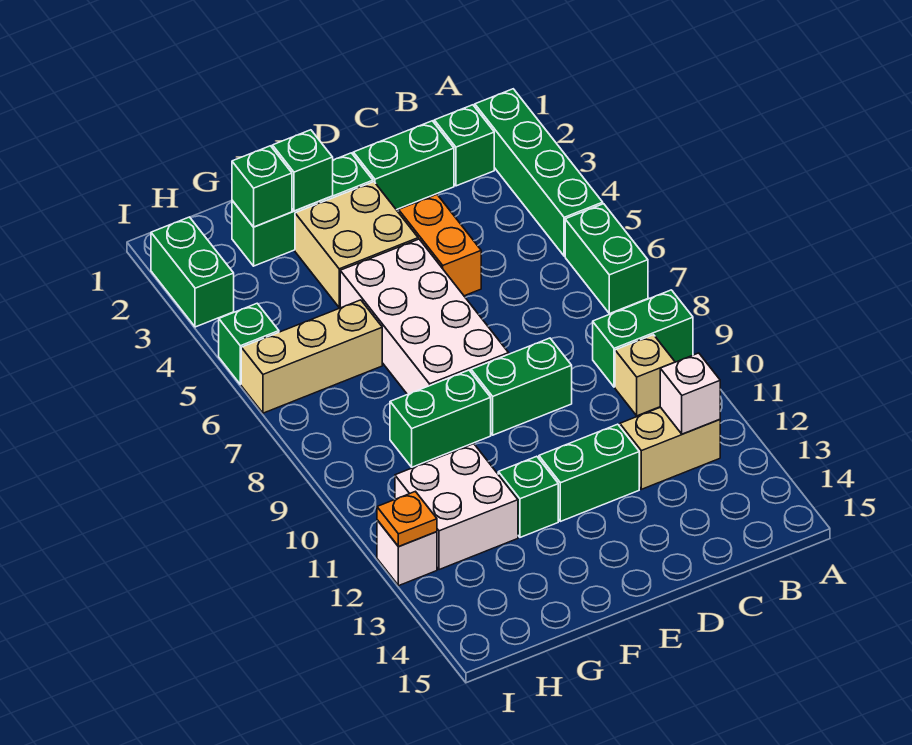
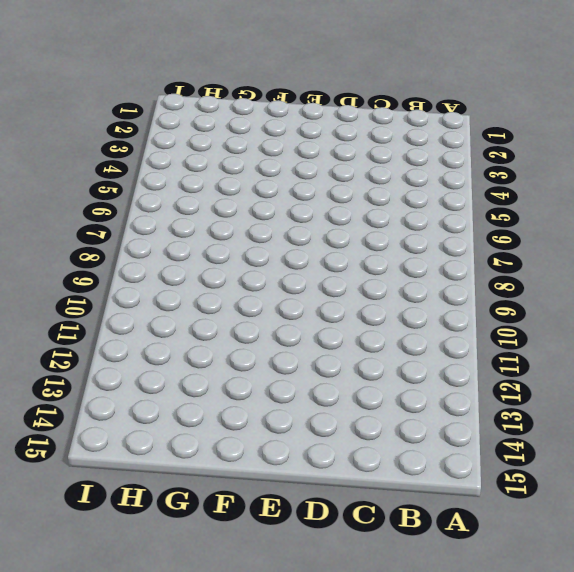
none -> green brick A2:A5 level 1
none -> green brick A6:A7 level 1
none -> green brick A9:B9 level 1

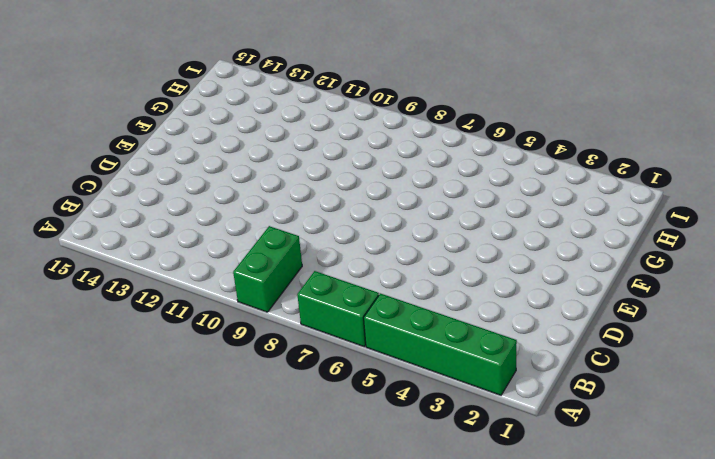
none -> green brick B2 level 1
none -> tan brick B10 level 1
none -> tan brick B12:C12 level 1

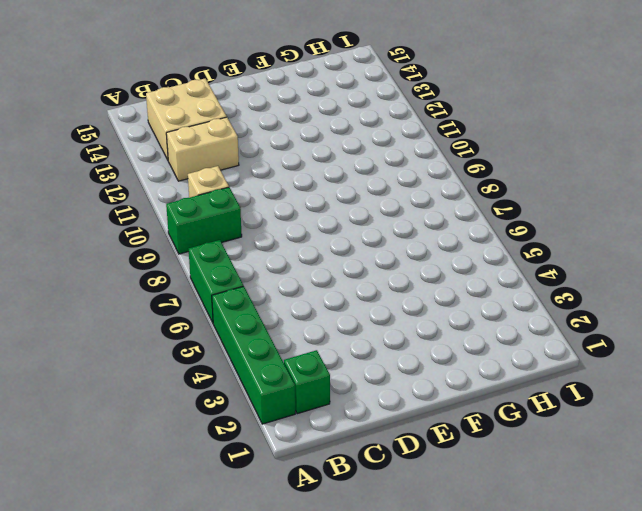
tan brick B13:C14 level 1 -> tan brick E3:F4 level 1
none -> green brick C2:D2 level 1
none -> orange brick D4:D5 level 1
none -> green brick D9:E9 level 1

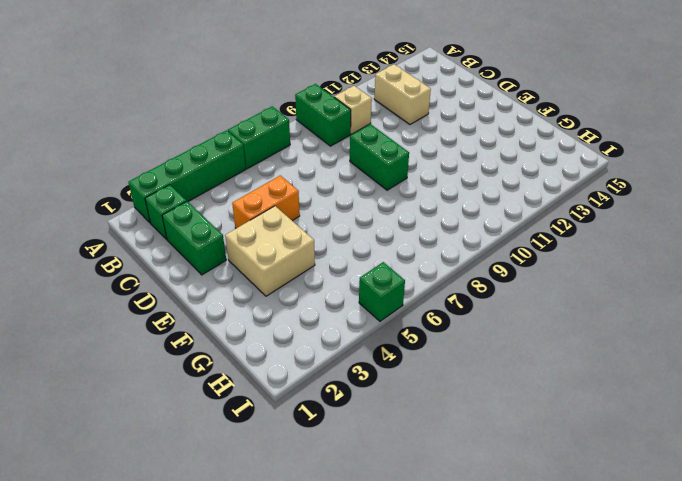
none -> green brick D12:E12 level 1
none -> green brick E2:G2 level 1
none -> white brick E5:F8 level 1

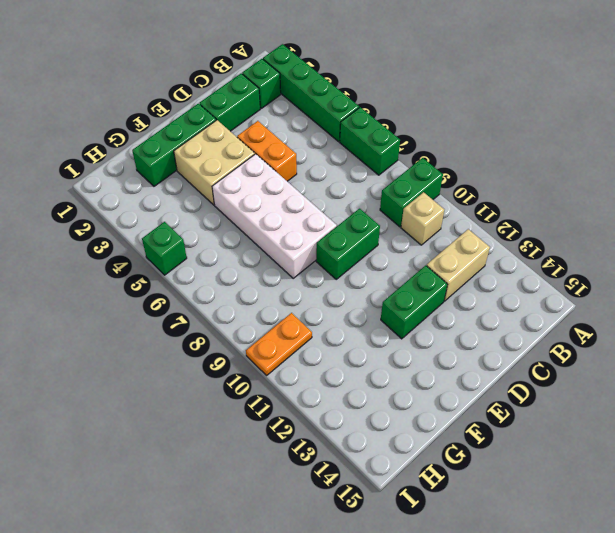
orange plate H10:I10 level 1 -> none
none -> green brick F9:G9 level 1
none -> green brick F12 level 1
none -> tan brick G6:I6 level 1

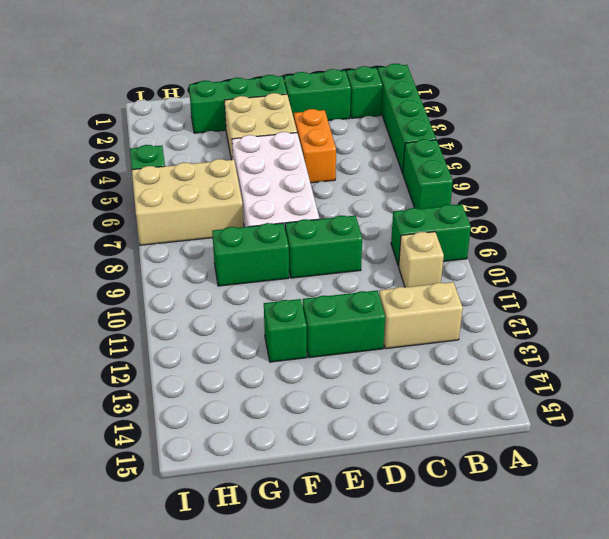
tan brick G6:I7 level 1 -> tan brick G6:I6 level 1
none -> white brick G11:H12 level 1
none -> green brick I2:I3 level 1
none -> white brick I12 level 1

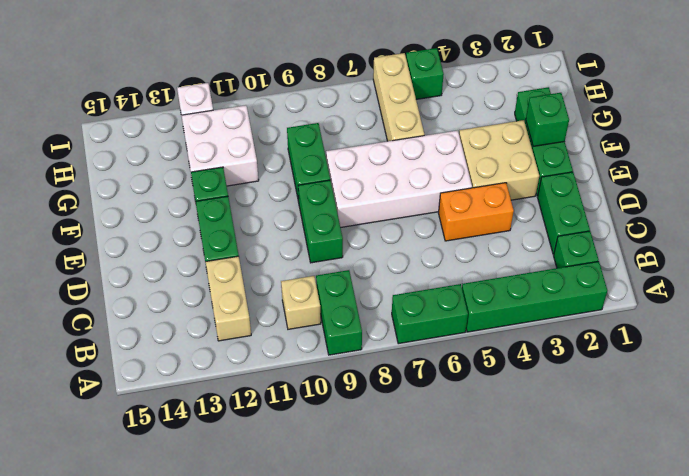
none -> green brick I2:I3 level 1
none -> white brick B12 level 2
none -> green brick G2 level 2

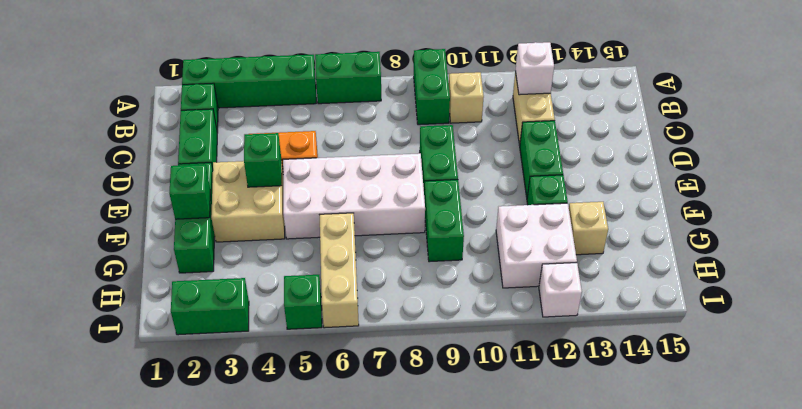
green brick E4 level 2 -> green brick G2 level 2
tan brick G13 level 1 -> none
none -> orange plate I12 level 2

